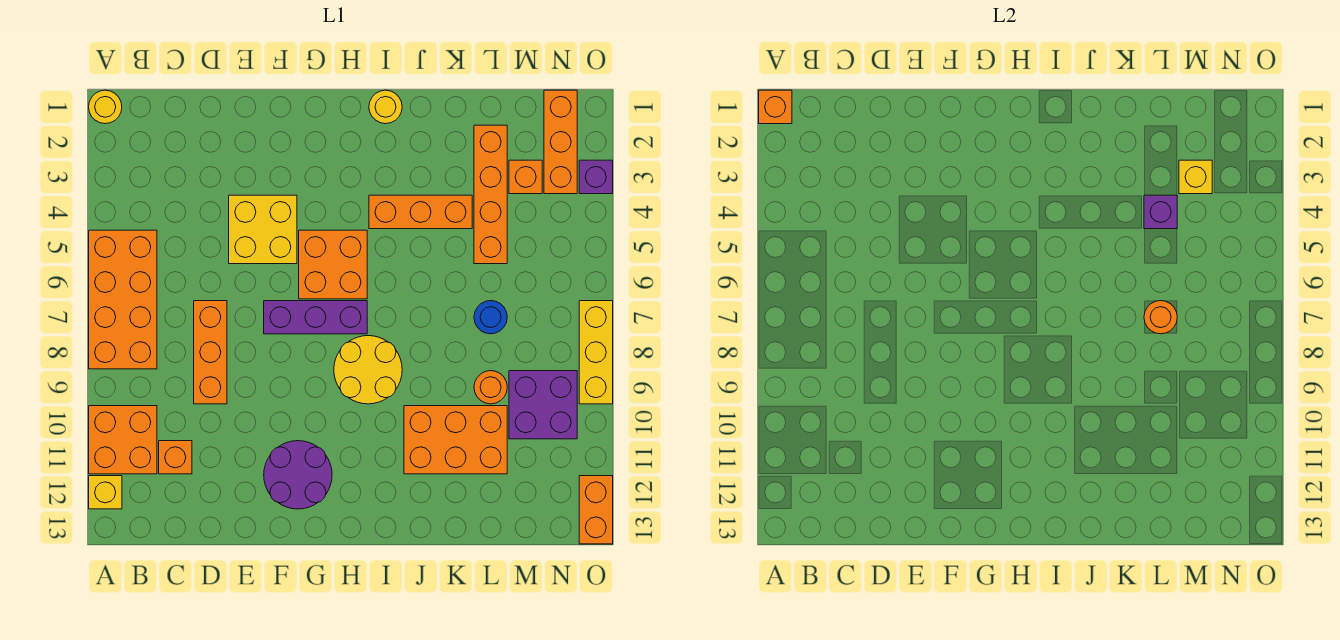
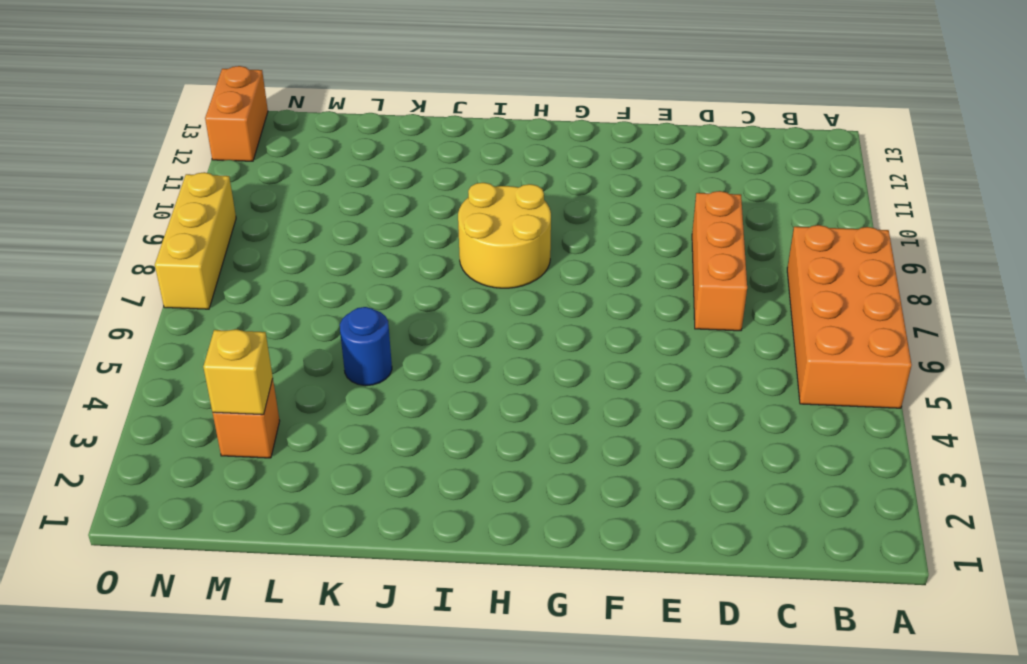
blue round brick K5 level 1 -> blue round brick L7 level 1
none -> yellow round brick A1 level 1
none -> orange brick A10:B11 level 1
none -> yellow brick A12 level 1

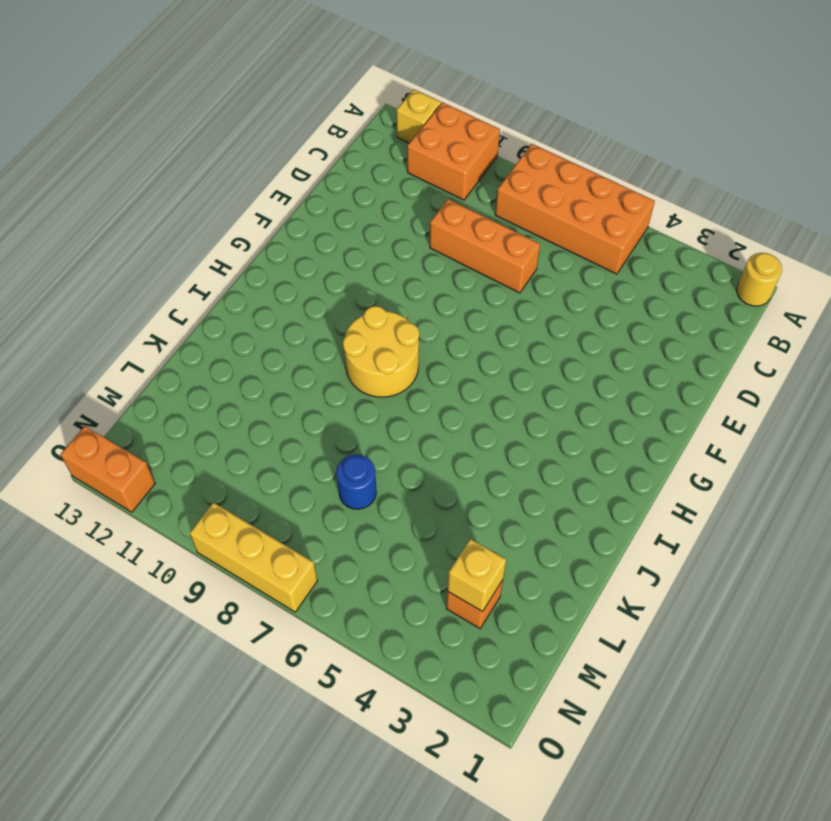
none -> orange brick C11 level 1
none -> yellow brick E4:F5 level 1
none -> purple brick F7:H7 level 1

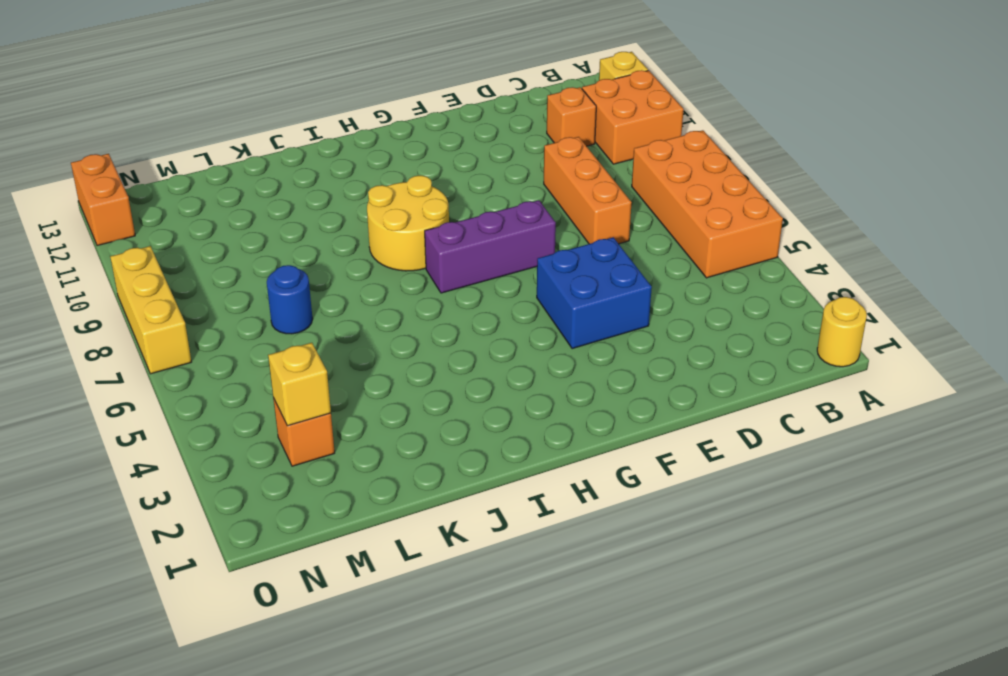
blue brick E4:F5 level 1 -> yellow brick E4:F5 level 1
none -> purple round brick F11:G12 level 1
none -> orange brick G5:H6 level 1
none -> yellow round brick I1 level 1

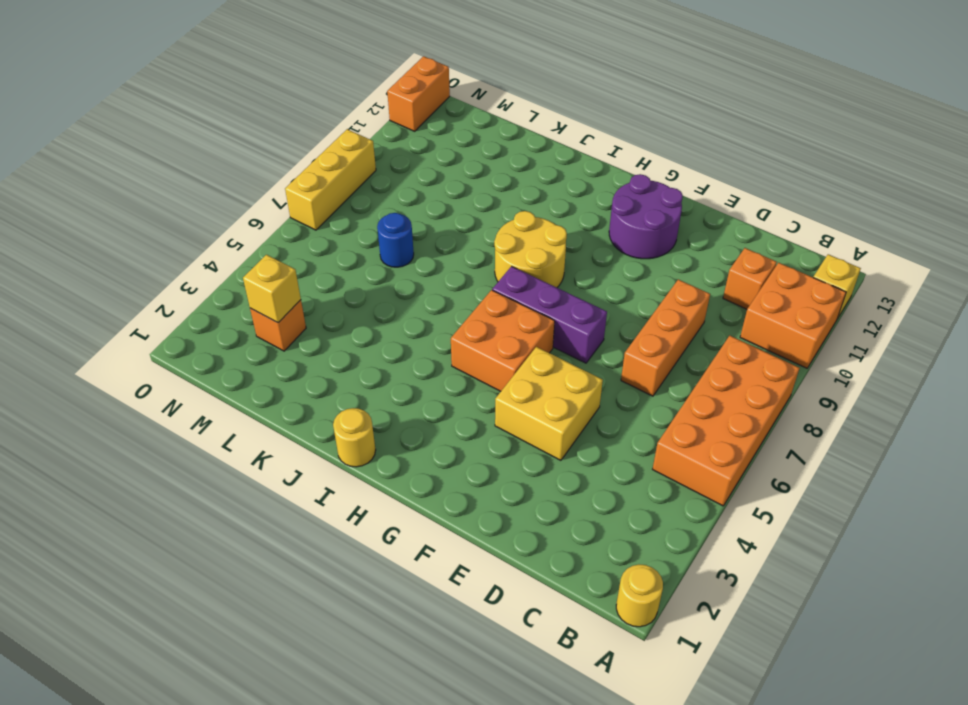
none -> orange brick I4:K4 level 1
none -> orange brick J10:L11 level 1
none -> orange brick L2:L5 level 1

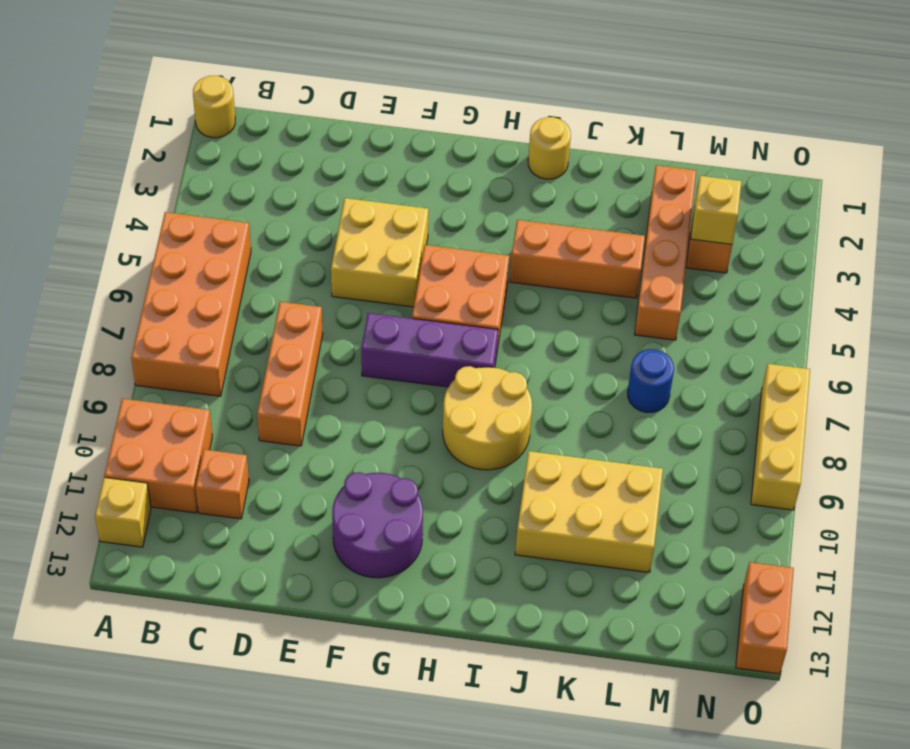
yellow brick J10:L11 level 1 -> orange brick J10:L11 level 1
none -> orange round brick L9 level 1
none -> purple brick M9:N10 level 1
none -> orange brick N1:N3 level 1

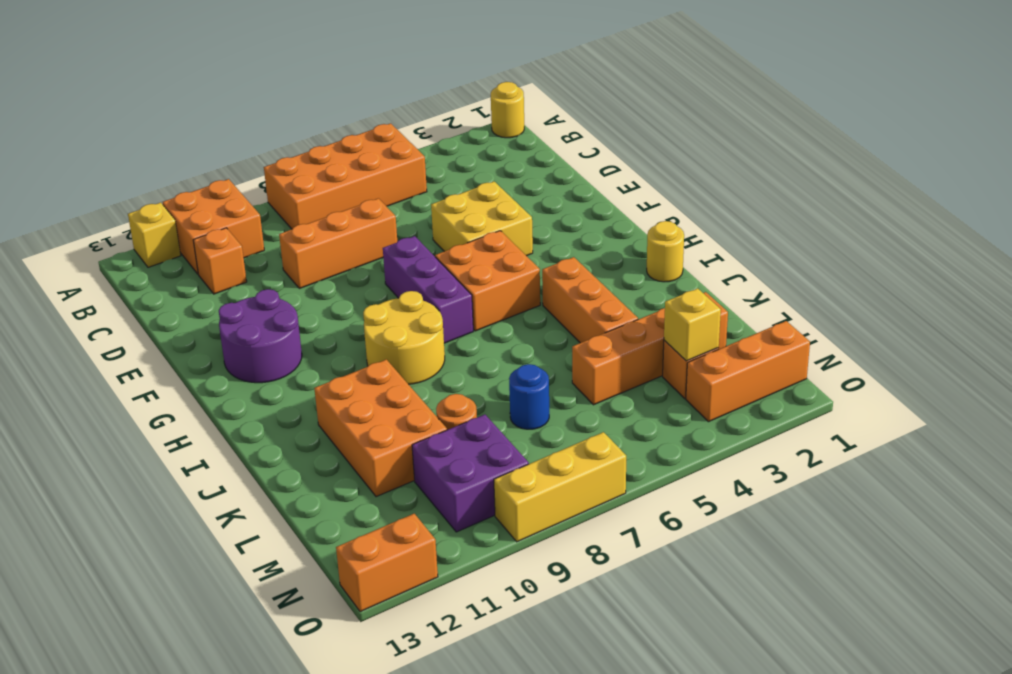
none -> purple brick O3 level 1
none -> orange brick A1 level 2
none -> purple brick L4 level 2

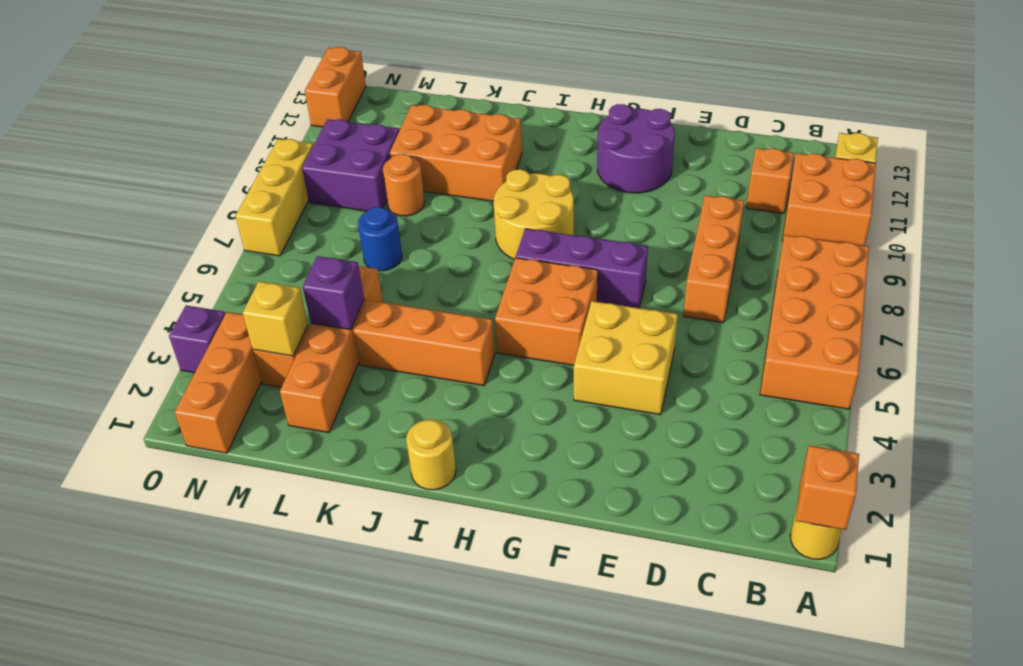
none -> orange round brick L7 level 2

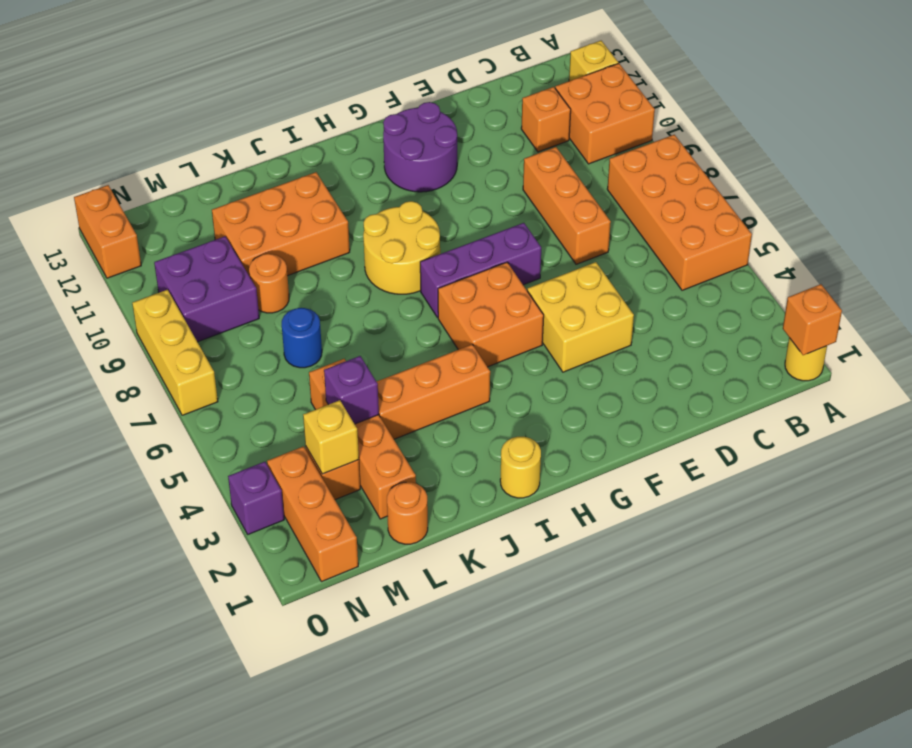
orange round brick L1 level 1 -> orange round brick L7 level 2

